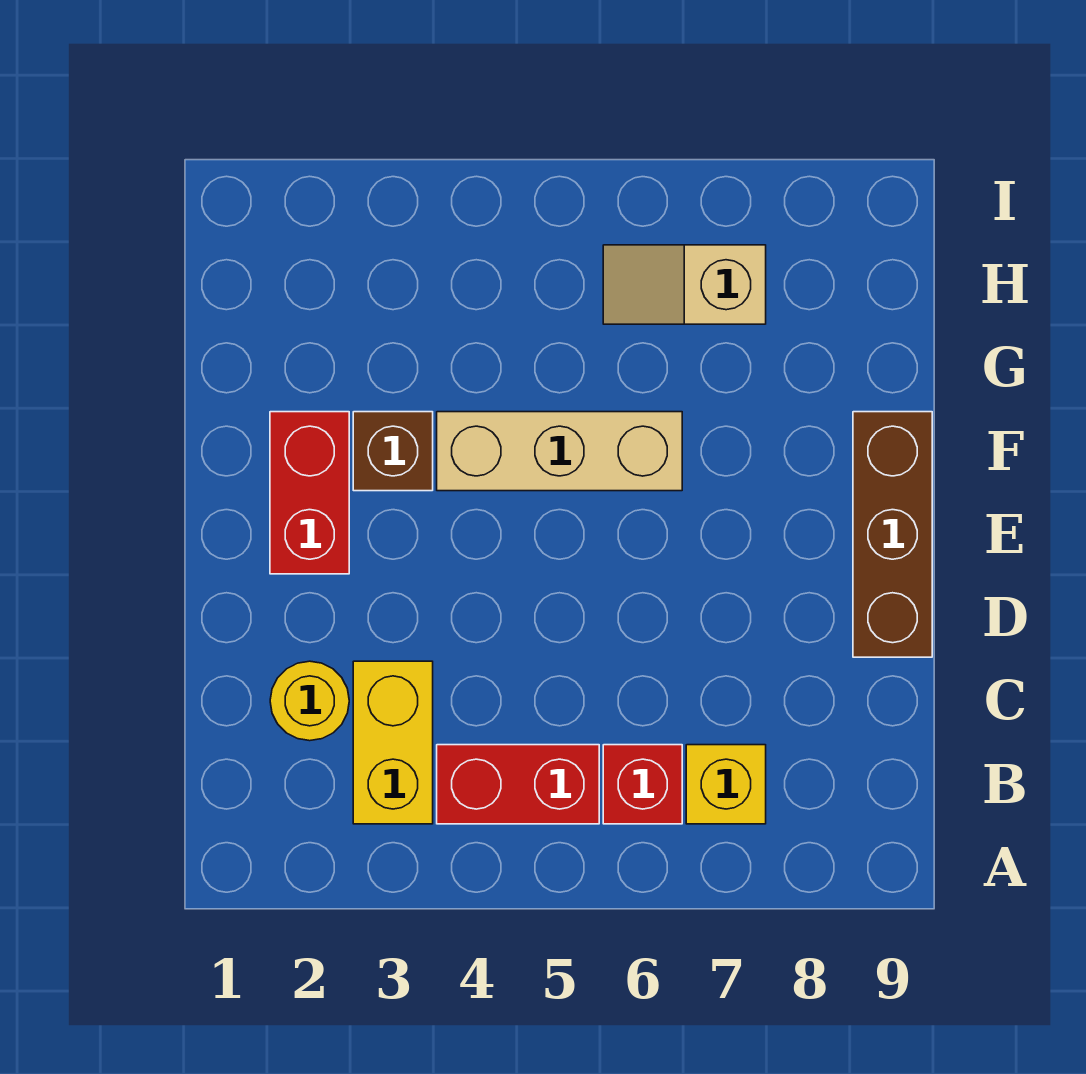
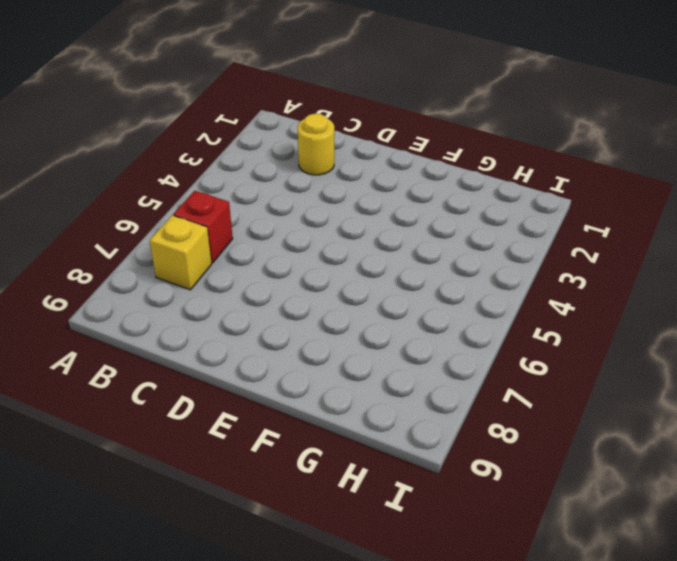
none -> yellow brick B3:C3 level 1
none -> red brick B4:B5 level 1

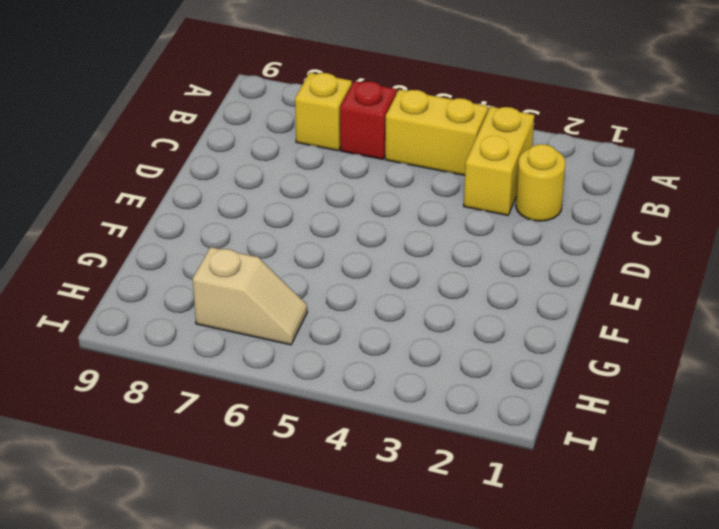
yellow brick B4:B5 level 1 -> red brick B4:B5 level 1
none -> brown brick D9:F9 level 1
none -> red brick E2:F2 level 1

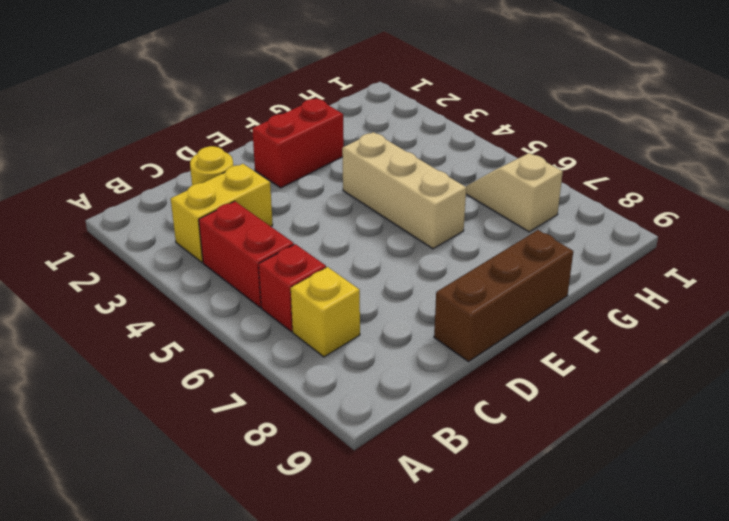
none -> brown brick F3 level 1

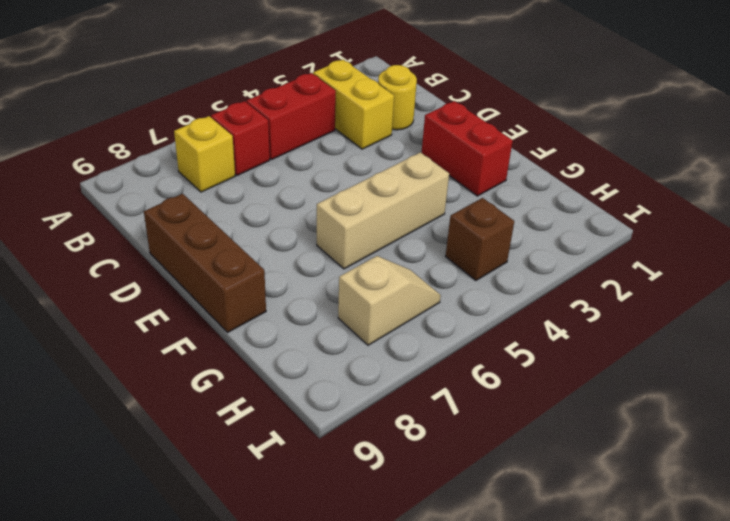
brown brick H4 level 1 -> brown brick F3 level 1

